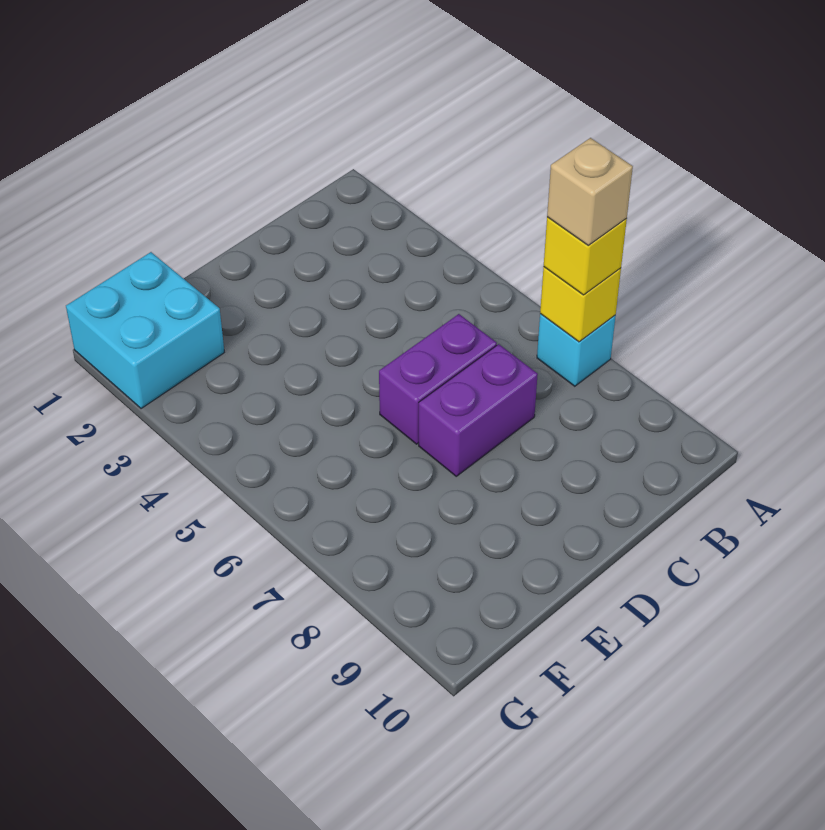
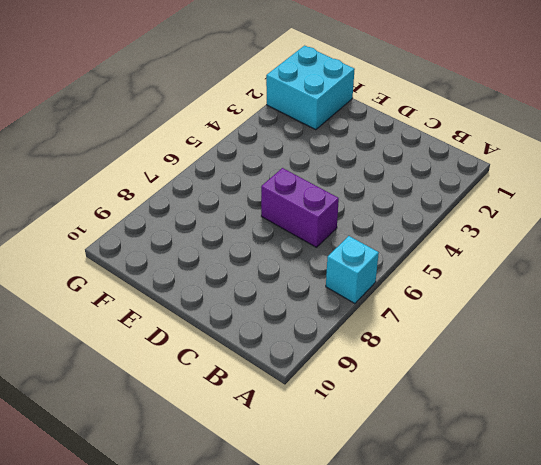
none -> purple brick C7:D7 level 1
none -> yellow brick A7 level 2

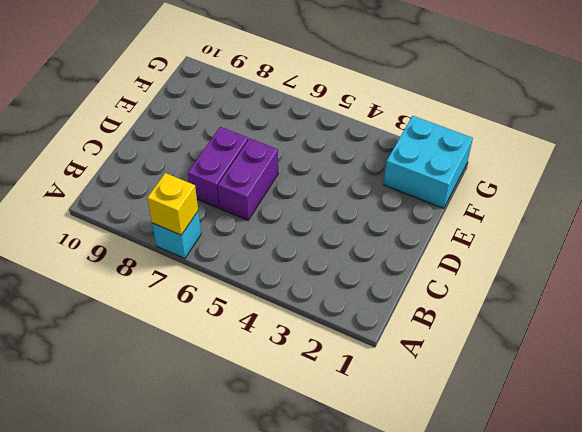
none -> yellow brick A7 level 3
none -> tan brick A7 level 4

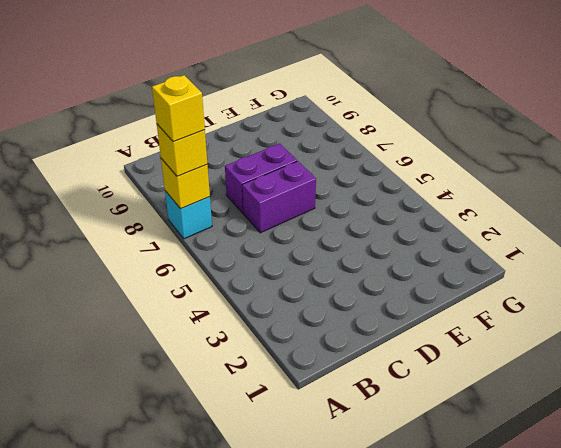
yellow brick A7 level 4 -> tan brick A7 level 4
none -> cyan brick F1:G2 level 1

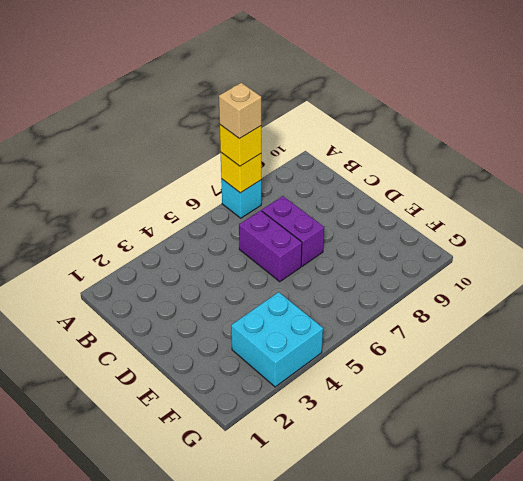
cyan brick F3:G4 level 1 -> cyan brick F1:G2 level 1

